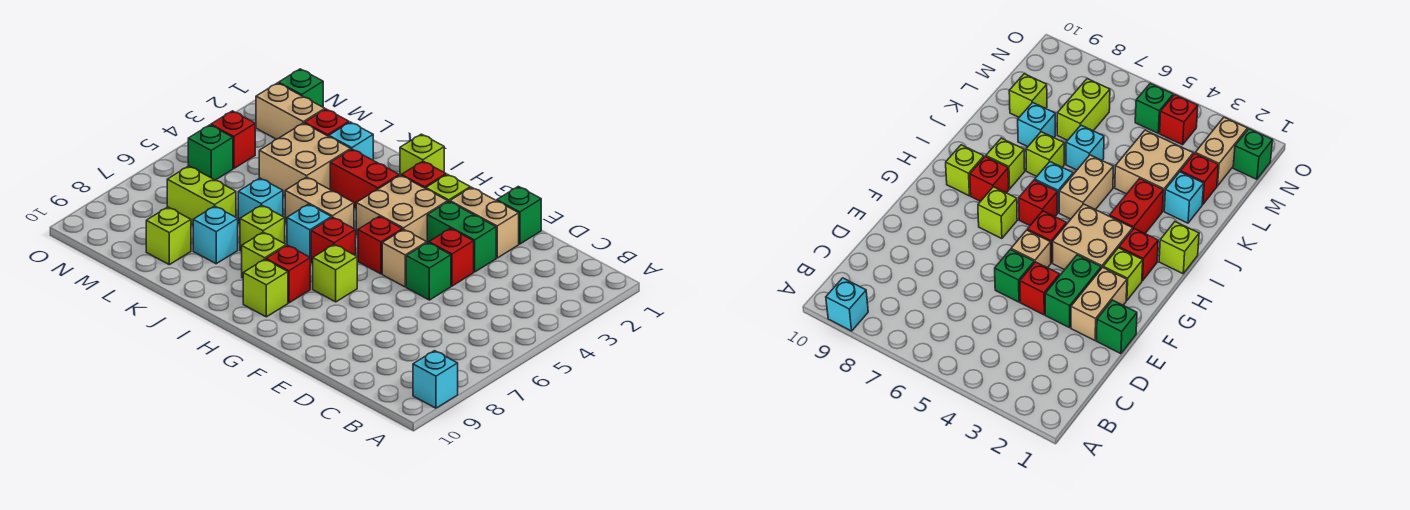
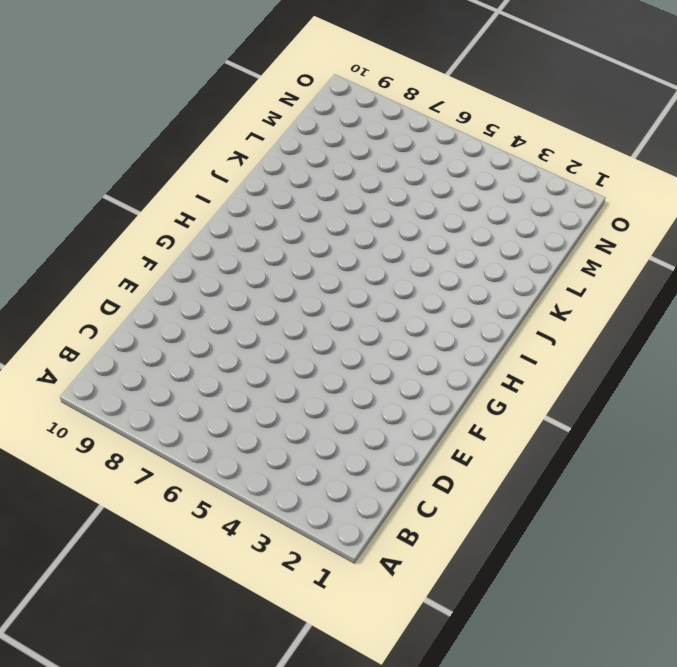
none -> cyan brick A9 level 1
none -> green brick E1 level 1
none -> tan brick E2:F2 level 1
none -> green brick E3:F3 level 1

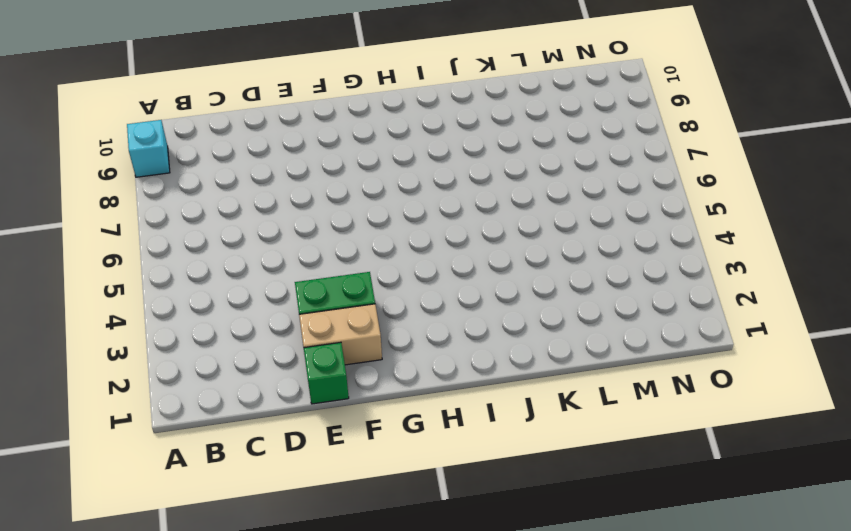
none -> red brick E4 level 1
none -> green brick E5 level 1
none -> tan brick F5 level 1
none -> lime brick G2 level 1

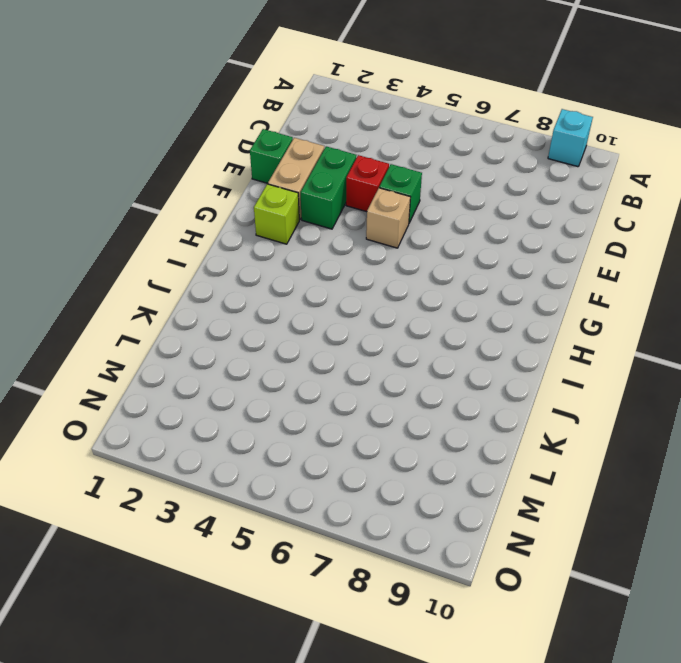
none -> tan brick G3:H4 level 1
none -> red brick G5 level 1
none -> lime brick G7 level 1
none -> red brick H2 level 1

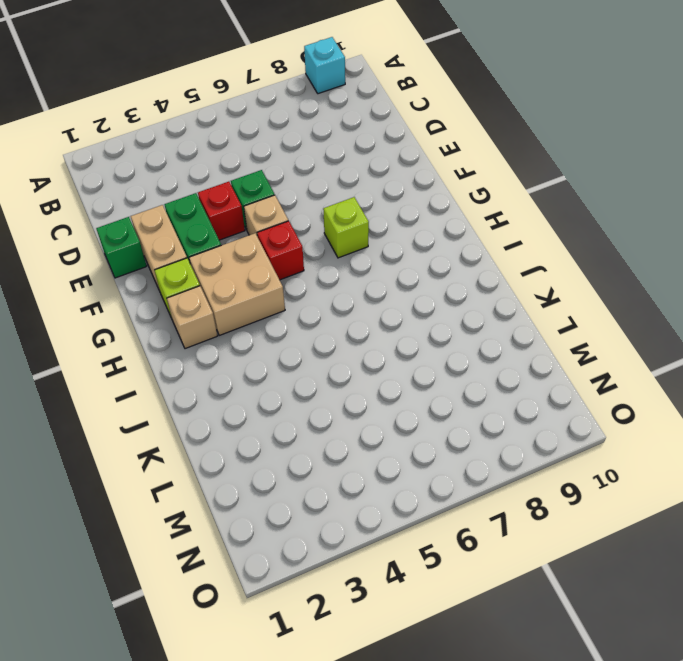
tan brick H2 level 1 -> red brick H2 level 1
none -> red brick H6 level 1
none -> red brick H8 level 1
none -> lime brick H9 level 1
none -> lime brick I1 level 1

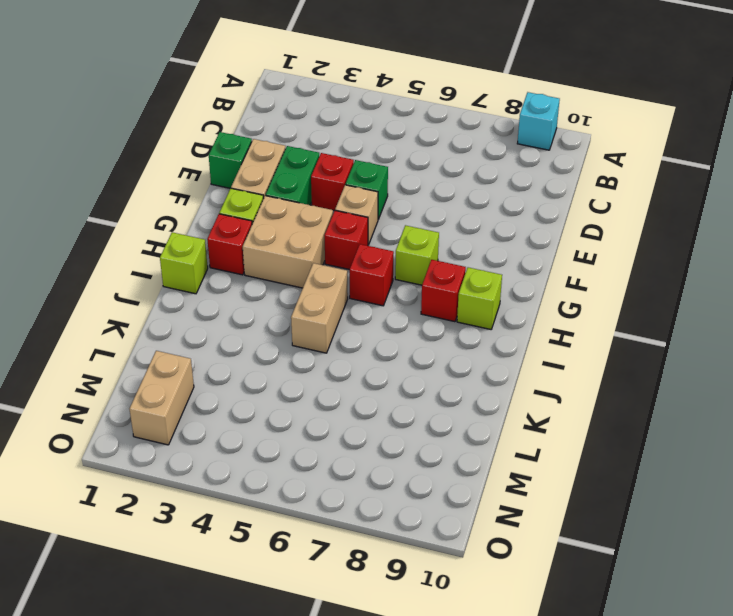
none -> red brick I3:J3 level 1
none -> cyan brick I6 level 1
none -> lime brick I8 level 1
none -> lime brick J7 level 1

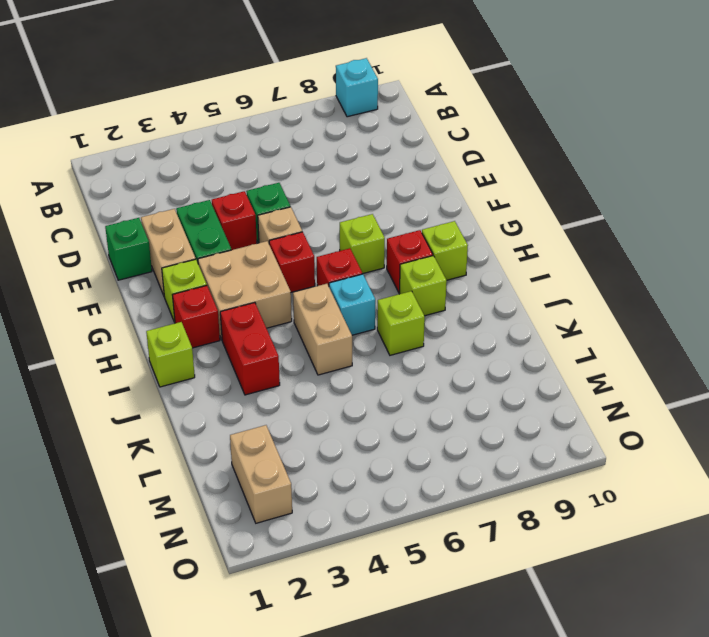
none -> cyan brick K2 level 1
none -> tan brick K3:L4 level 1
none -> cyan brick K6 level 1
none -> cyan brick K8 level 1

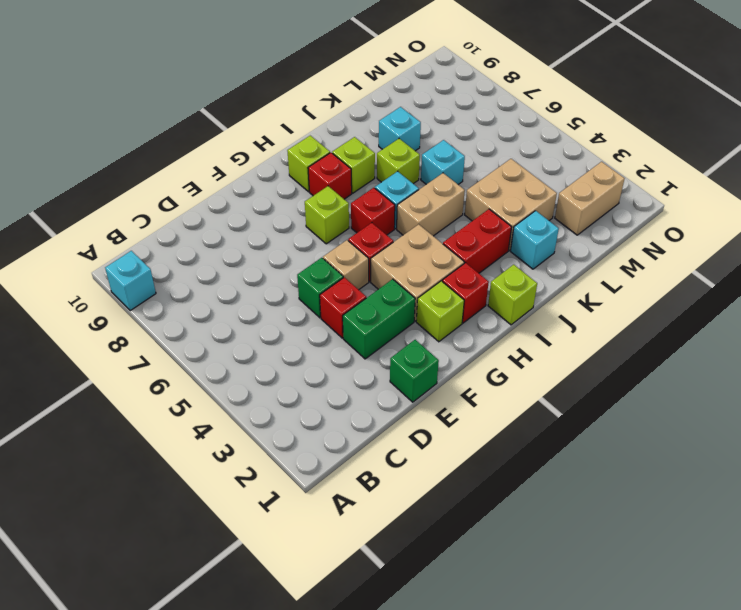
none -> tan brick E2:F2 level 1
none -> red brick L2 level 1
none -> lime brick L7:M7 level 1
none -> lime brick L9 level 1

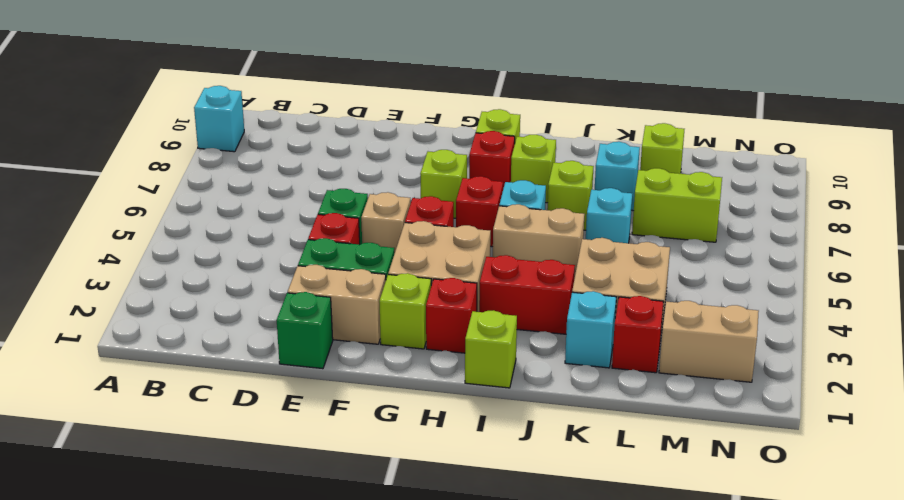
none -> green brick N1 level 1
none -> red brick N4 level 1
none -> green brick N5 level 1

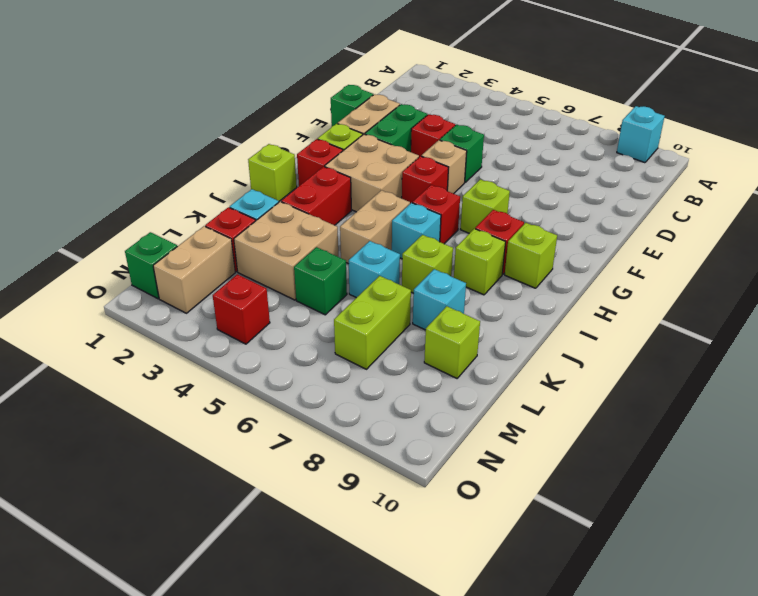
green brick L5 level 1 -> green brick N5 level 1

